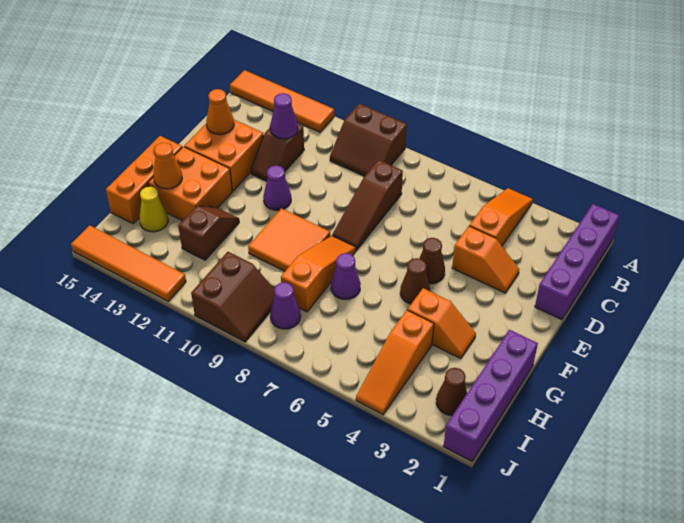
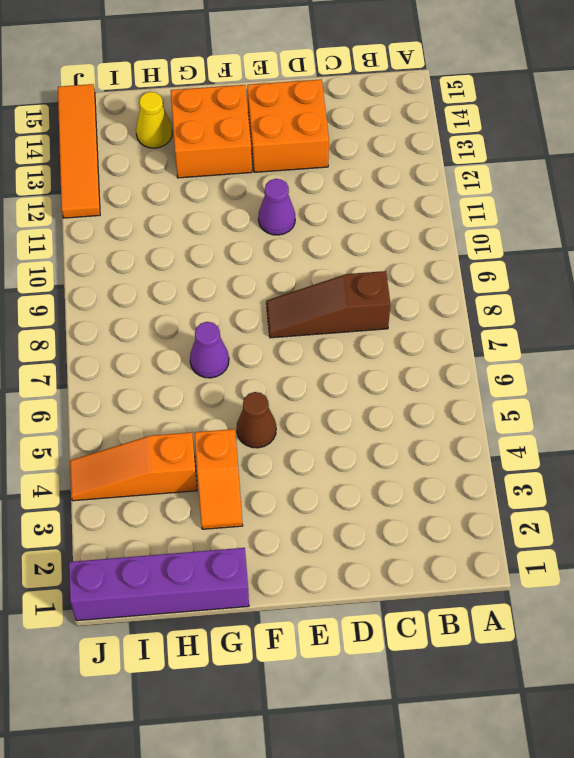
none -> purple brick A1:D1 level 1
none -> orange slope A4:C4 level 1 top C
none -> brown slope A9:B10 level 1 top A

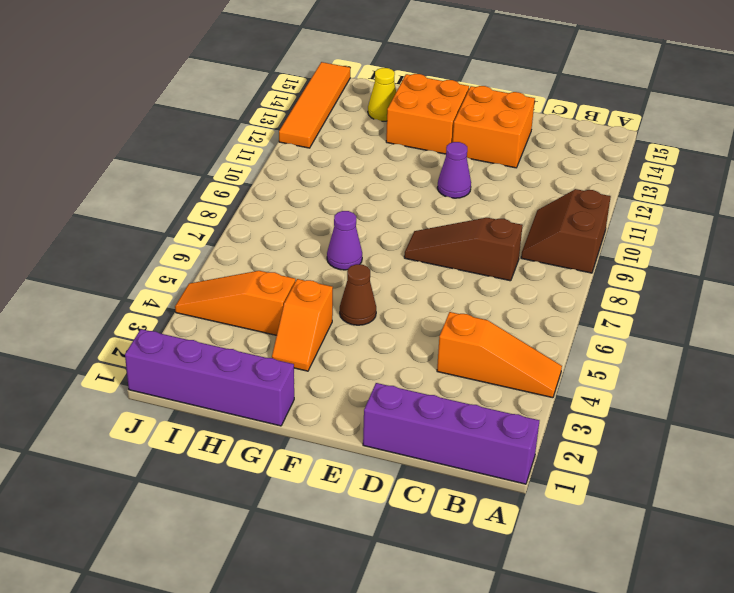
none -> orange tile A12:A15 level 1
none -> brown slope C12:D12 level 1 top C
none -> orange slope D3:D4 level 1 top 4

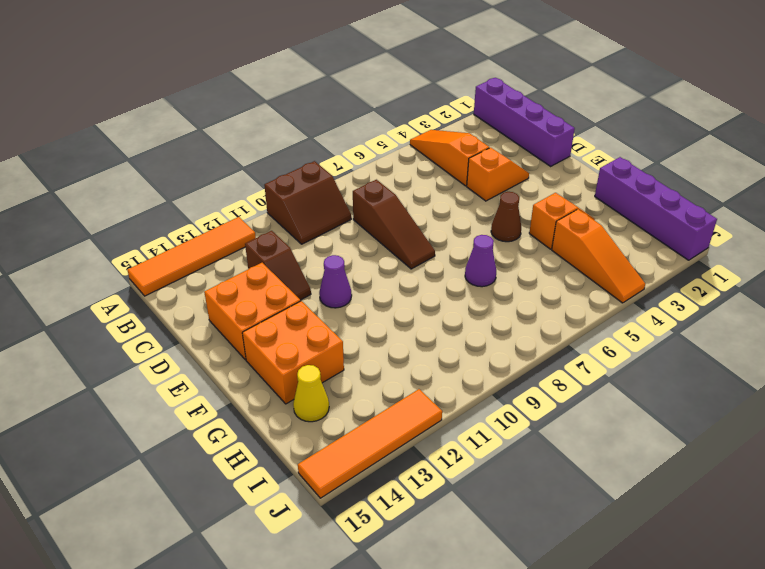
none -> brown cone E5 level 1
none -> orange slope F8:H8 level 1 top H
none -> orange tile F9:G10 level 1

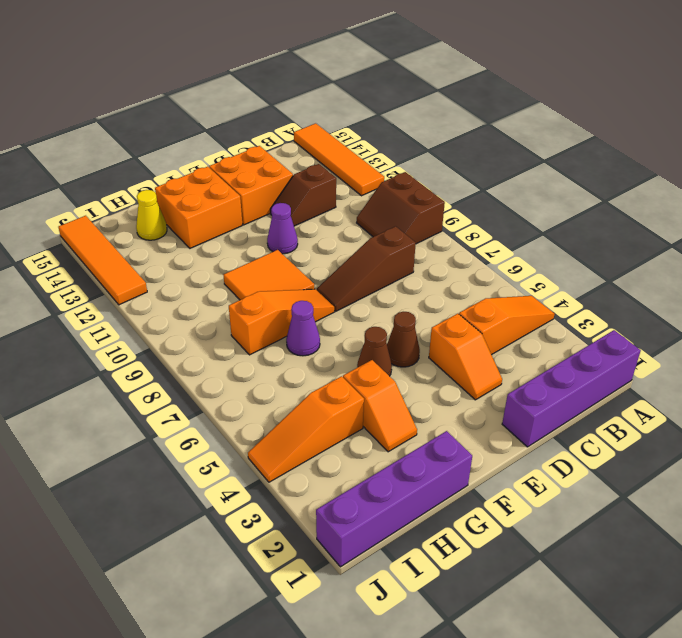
none -> orange brick F15:H15 level 1
none -> brown slope G12:H12 level 1 top H
none -> brown cone I2 level 1

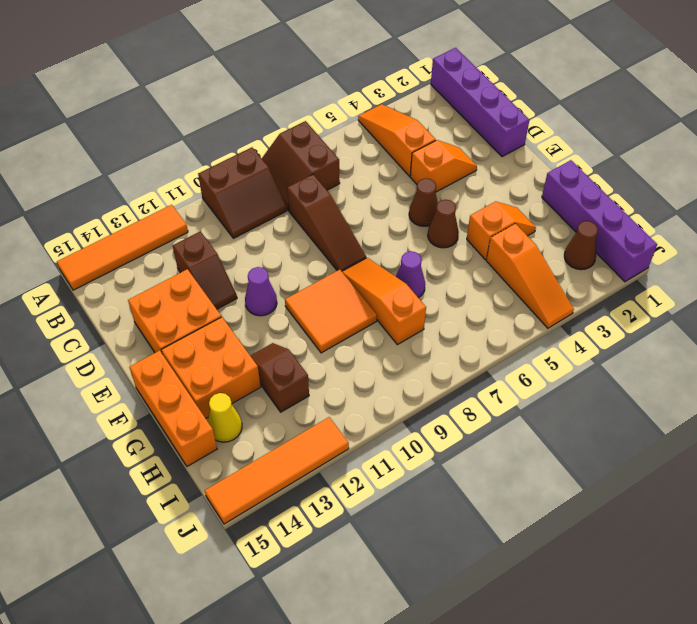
brown slope A7:B8 level 1 top 7 -> brown slope I9:J10 level 1 top 10
none -> purple cone I8 level 1
none -> purple cone C12 level 2
none -> orange cone D14 level 2

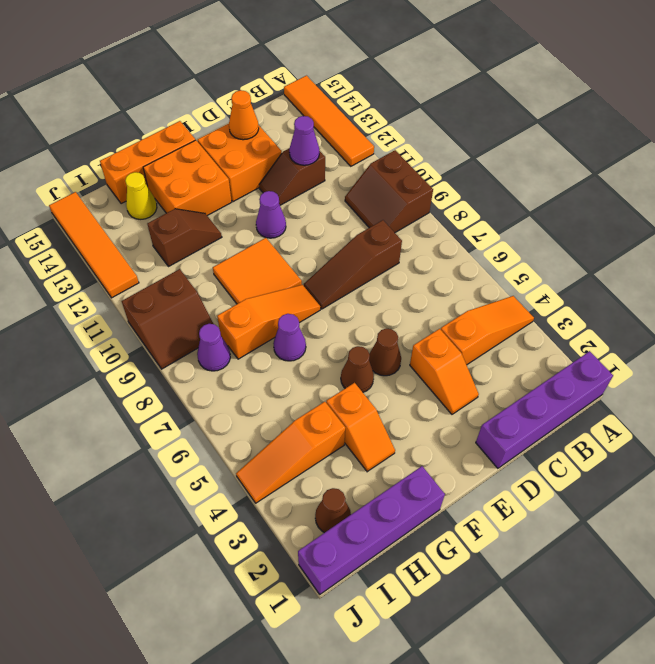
none -> orange cone G14 level 2

